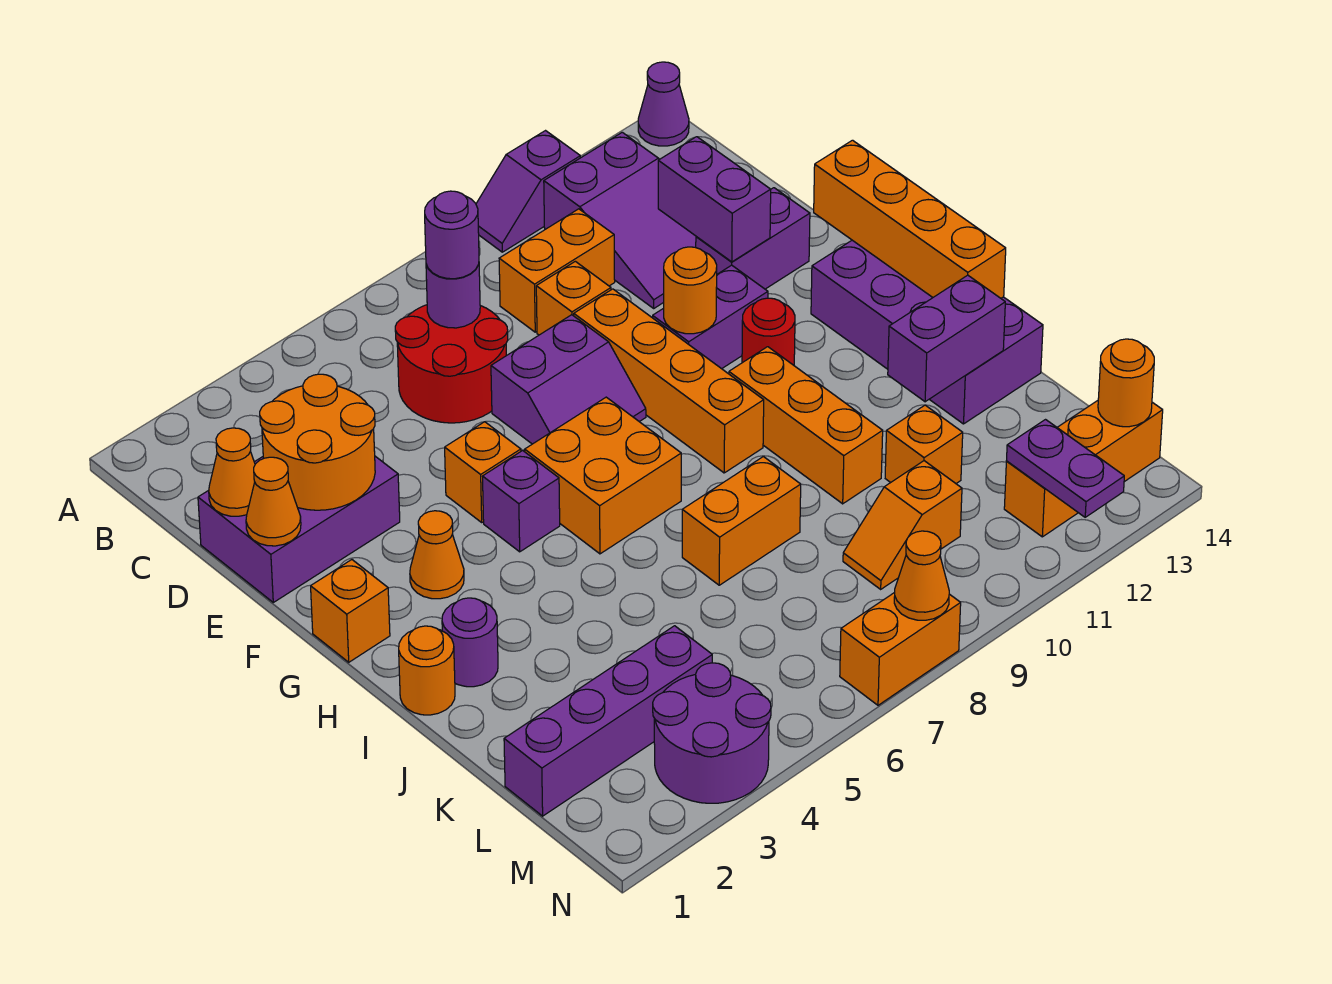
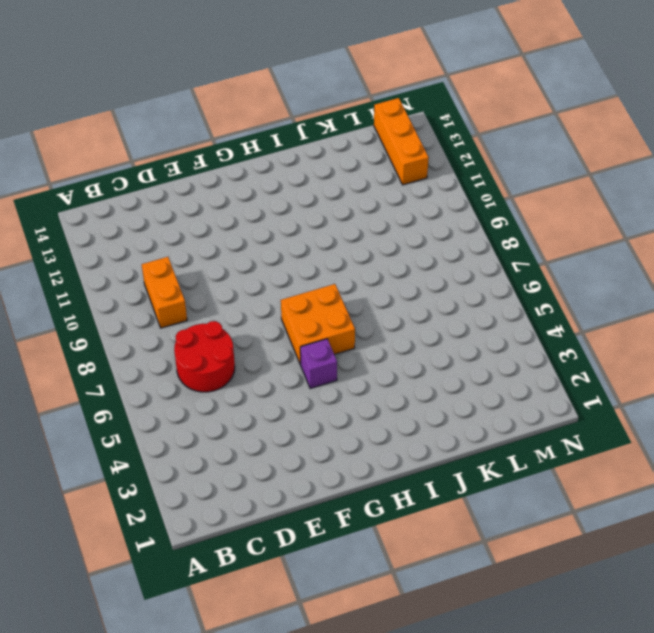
none -> purple slope A10:A11 level 1 top 11
none -> purple cone A14 level 1
none -> purple slope B11:D12 level 1 top B
none -> purple brick D1:E3 level 1

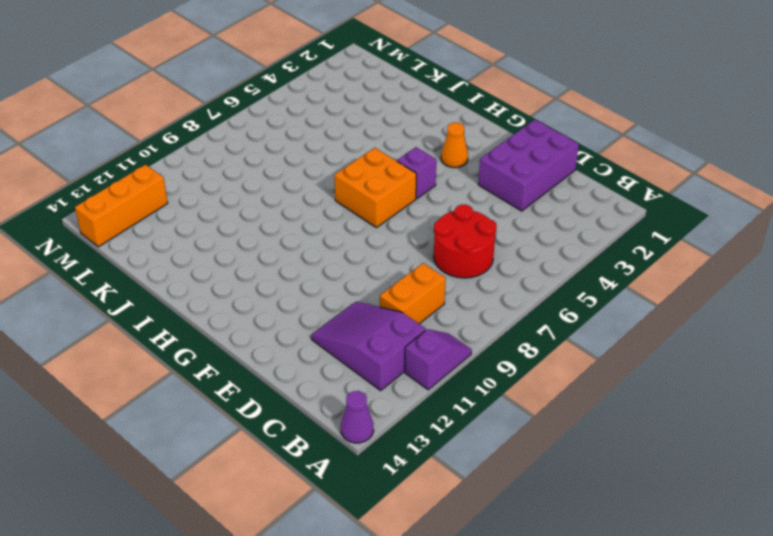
none -> orange brick D9 level 1
none -> purple slope E7:F8 level 1 top E
none -> orange brick E9:H9 level 1
none -> purple brick E12:E13 level 1

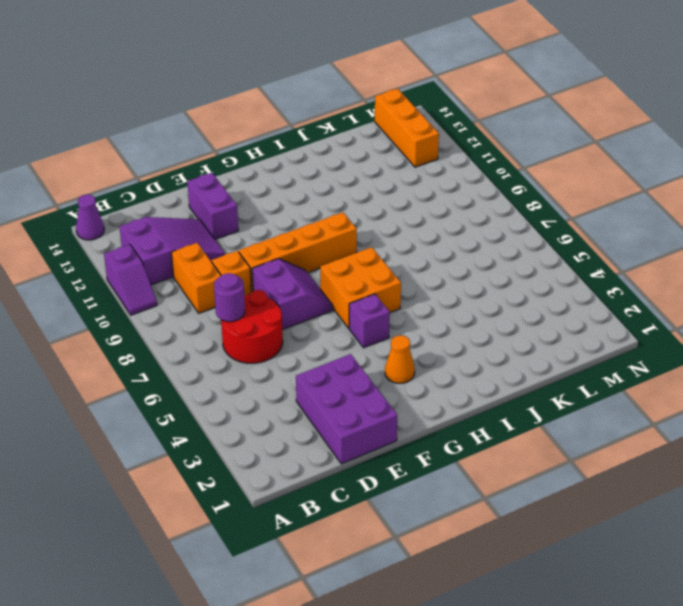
none -> orange brick F5 level 1
none -> purple brick F10:F11 level 1
none -> orange brick G1 level 1
none -> red round brick G11 level 1

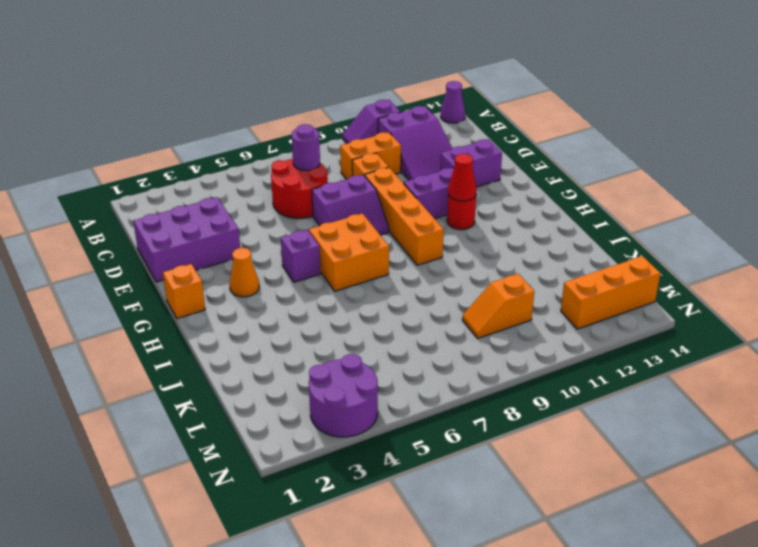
red cone G11 level 2 -> none
none -> orange brick F5 level 1
none -> purple brick G13:J14 level 1
none -> orange brick H10:J10 level 1
none -> orange round brick I1 level 1

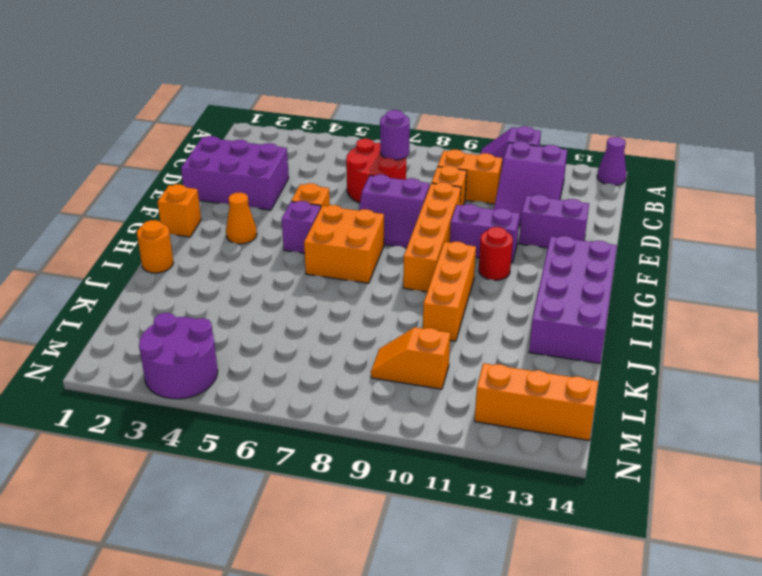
none -> purple round brick I2 level 1
none -> orange brick J7:J8 level 1
none -> orange brick K11 level 1
none -> purple brick L1:L4 level 1

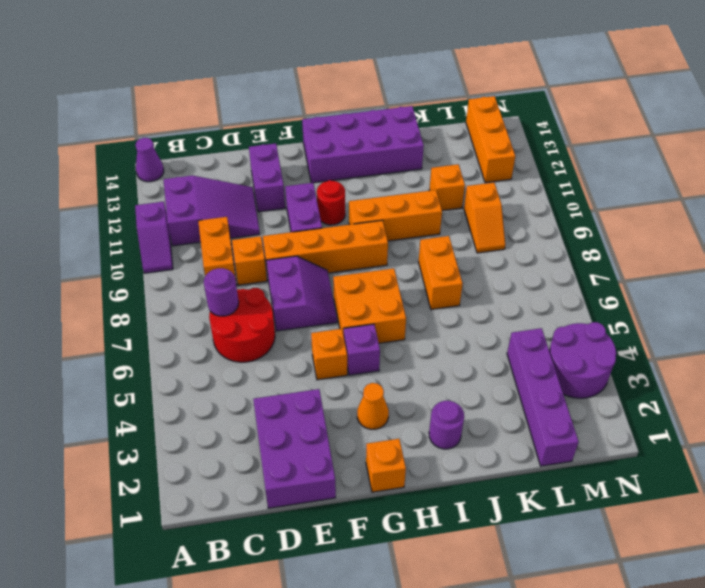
none -> orange round brick I1 level 1
none -> orange brick N7:N8 level 1
none -> orange cone D1 level 2
none -> orange round brick D2:E3 level 2

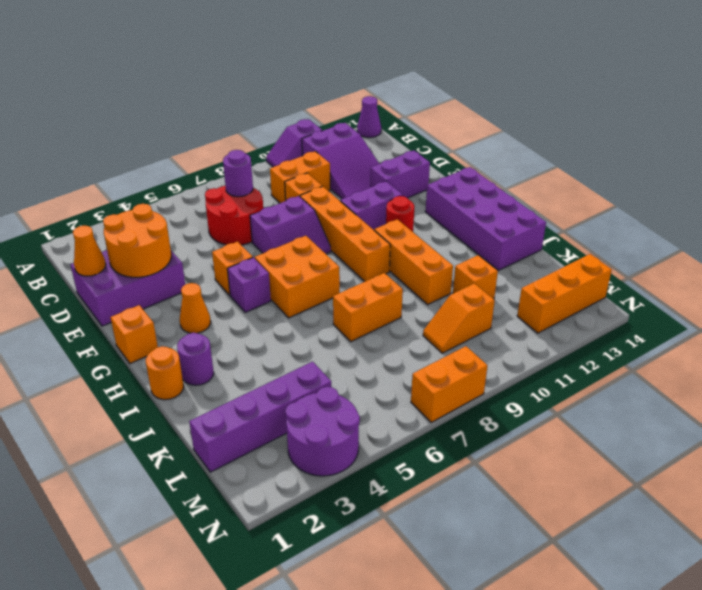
none -> purple brick D12:E12 level 2
none -> orange cone E1 level 2
none -> orange round brick F10 level 2
none -> orange brick F14:I14 level 2

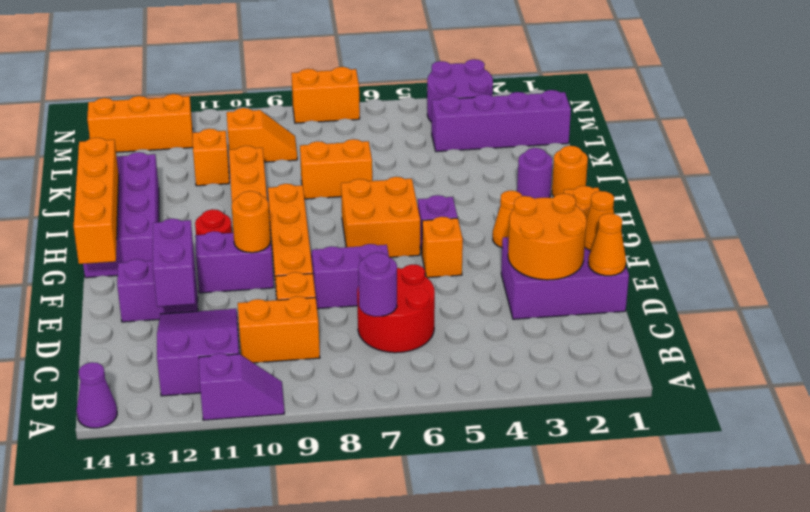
none -> purple brick J12:J13 level 2
none -> purple plate M12:N12 level 2
none -> orange round brick M14 level 2
none -> orange cone N8 level 2

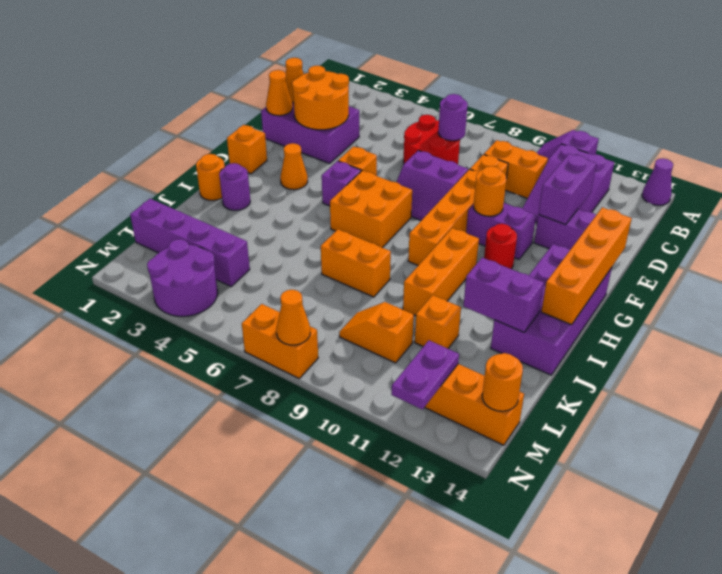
none -> purple round brick C7 level 3

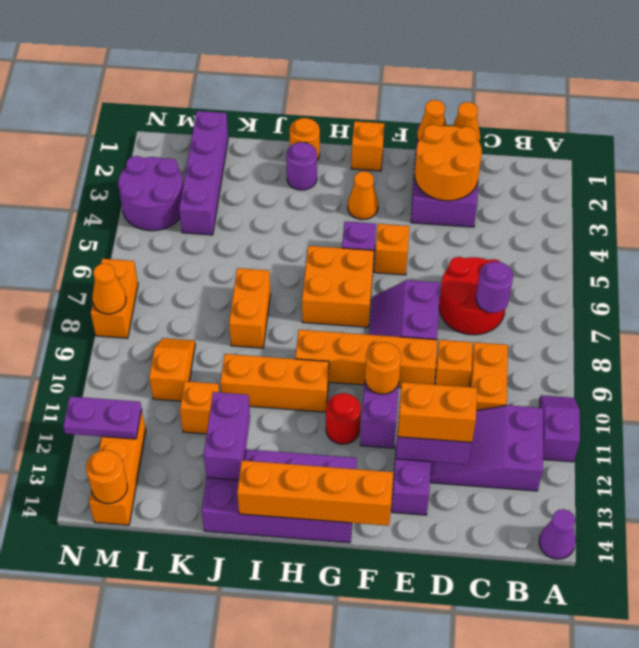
orange brick D12:E12 level 3 -> none
none -> purple round brick C7 level 3

